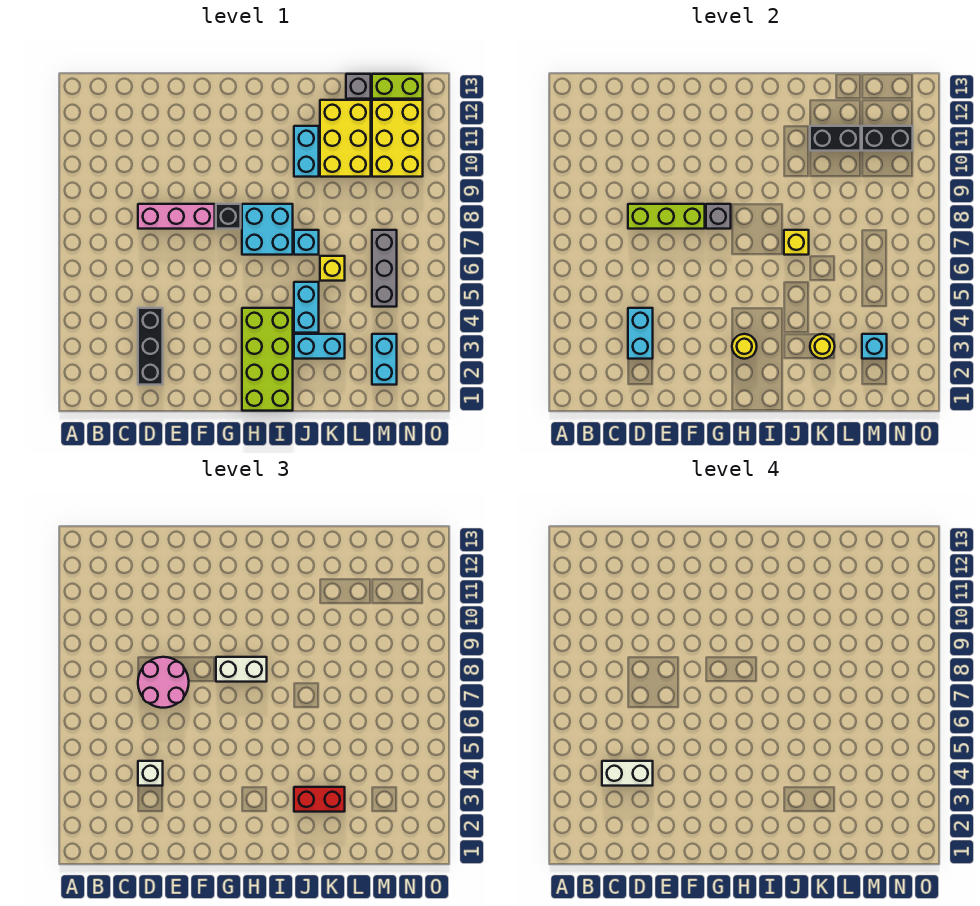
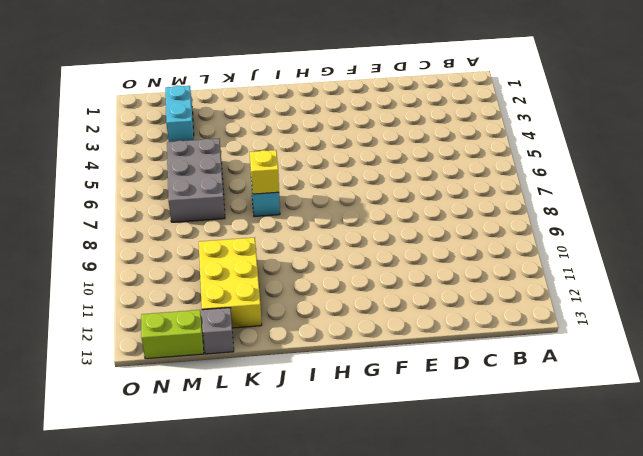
grey brick L5:M7 level 1 -> grey brick M5:M7 level 1
none -> black brick D2:D4 level 1
none -> pink brick D8:F8 level 1
none -> black brick G8 level 1
none -> lime brick H1:I4 level 1

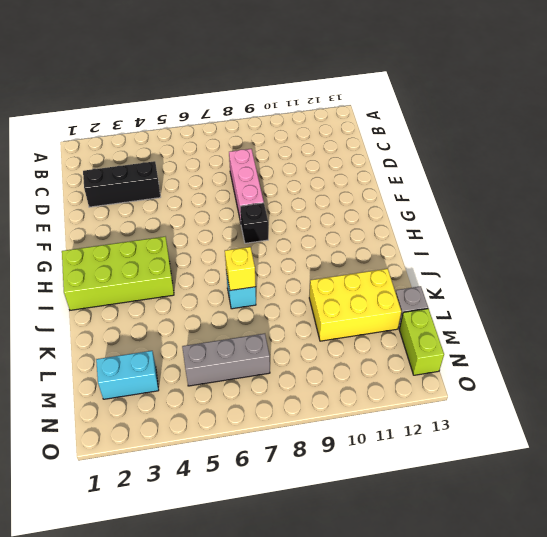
none -> cyan brick H7:I8 level 1
none -> cyan brick J3:K3 level 1
none -> cyan brick J4:J5 level 1
none -> cyan brick J10:J11 level 1

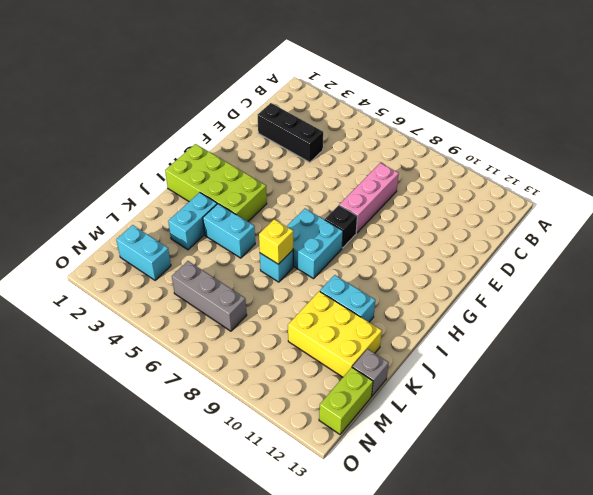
none -> yellow brick K6 level 1
none -> yellow brick M10:N12 level 1
none -> cyan brick D3:D4 level 2
none -> lime brick D8:F8 level 2

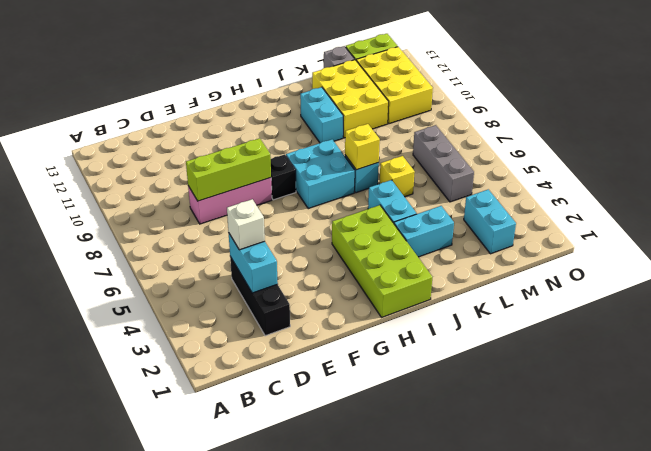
none -> grey brick G8 level 2
none -> yellow round brick H3 level 2
none -> yellow round brick K3 level 2
none -> black brick K11:L11 level 2

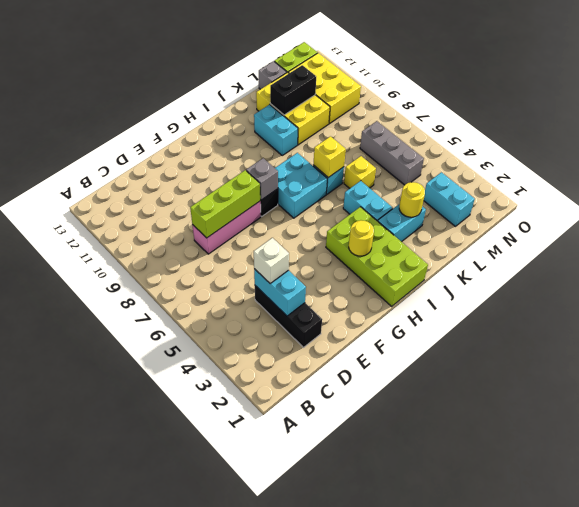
none -> cyan brick M3 level 2
none -> black brick M11:N11 level 2
none -> pink round brick D7:E8 level 3
none -> white brick G8:H8 level 3

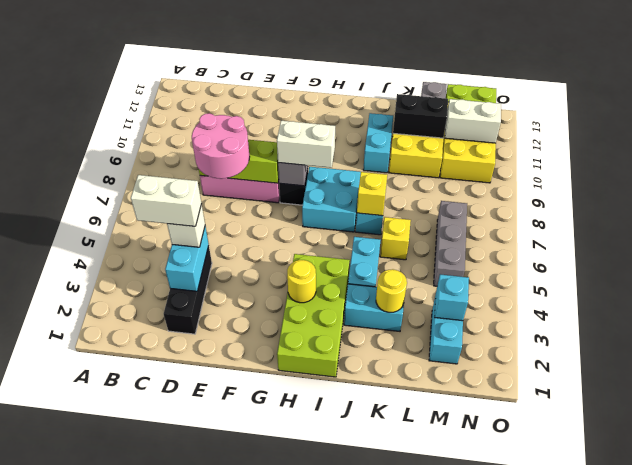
white brick M11:N11 level 2 -> black brick M11:N11 level 2
none -> red brick J3:K3 level 3

